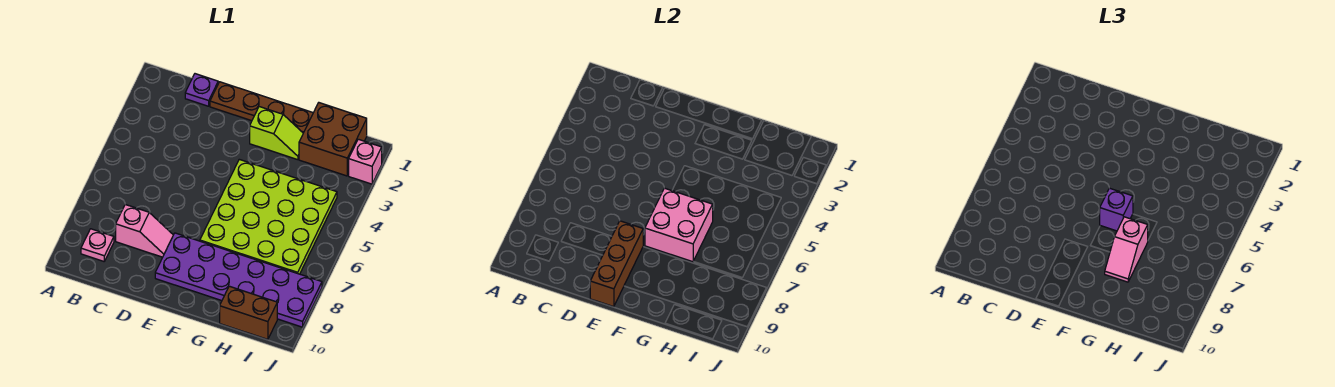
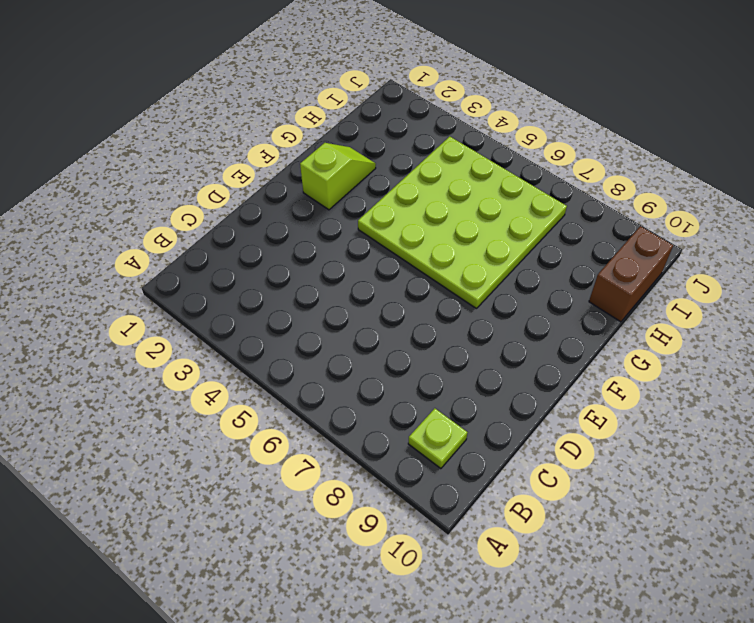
lime plate B9 level 1 -> pink plate B9 level 1
none -> purple plate C1 level 1
none -> pink slope C8:D8 level 1 top C
none -> brown plate D1:G1 level 1

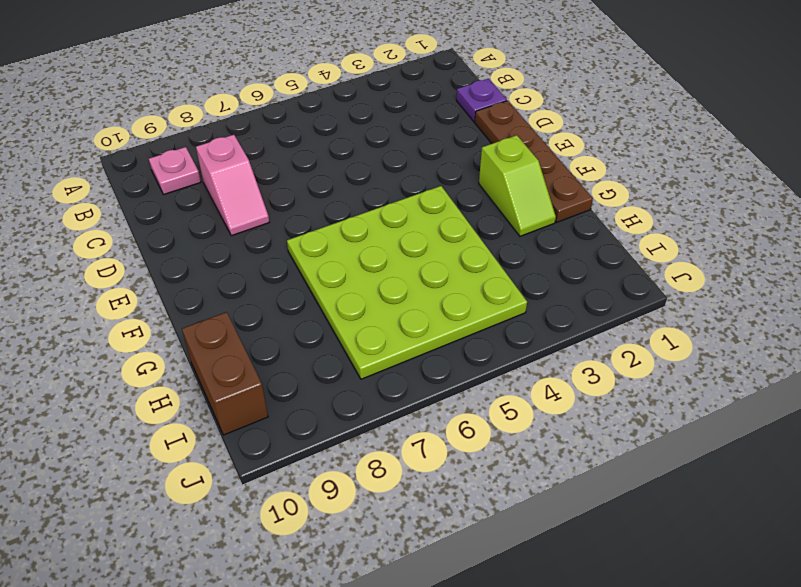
none -> purple plate E8:J9 level 1
none -> brown brick H1:I2 level 1
none -> pink brick J2 level 1

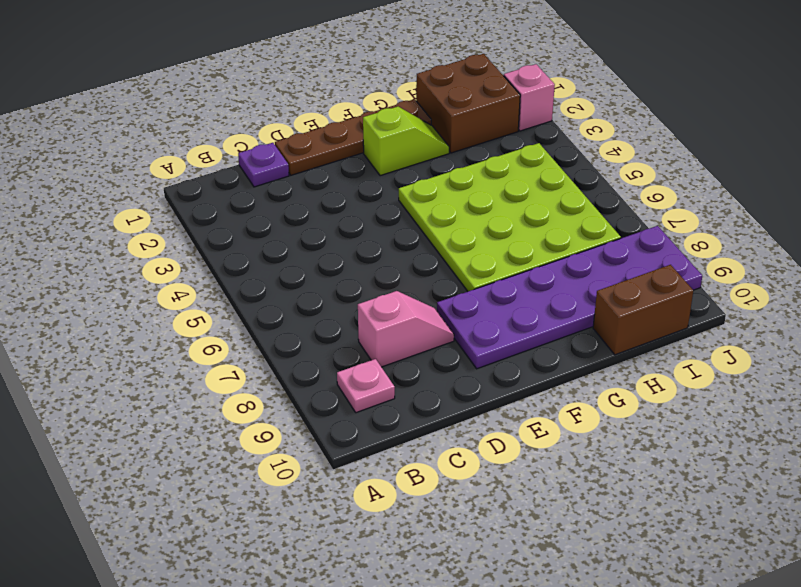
none -> brown brick E8:E10 level 2
none -> pink brick F6:G7 level 2
none -> purple brick F6 level 3

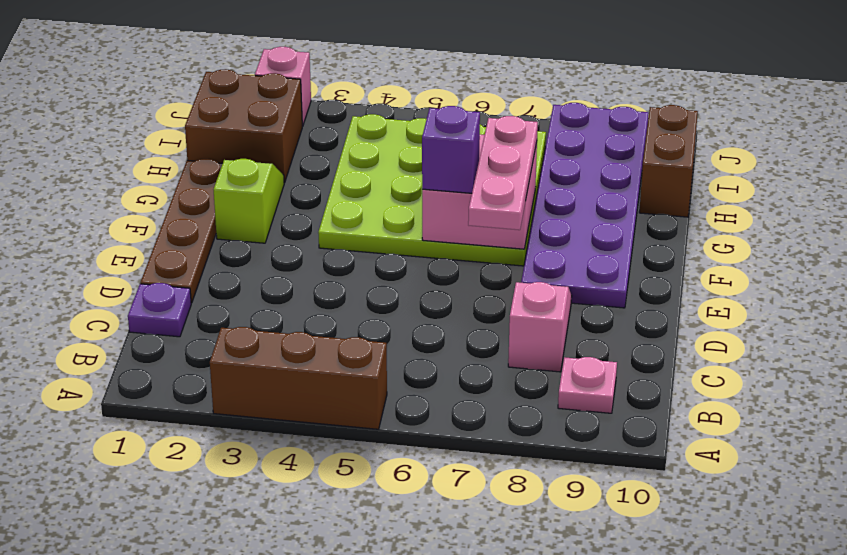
brown brick A3:A5 level 1 -> brown brick E8:E10 level 2
pink plate E7:G7 level 3 -> pink slope G7:G8 level 3 top 7

